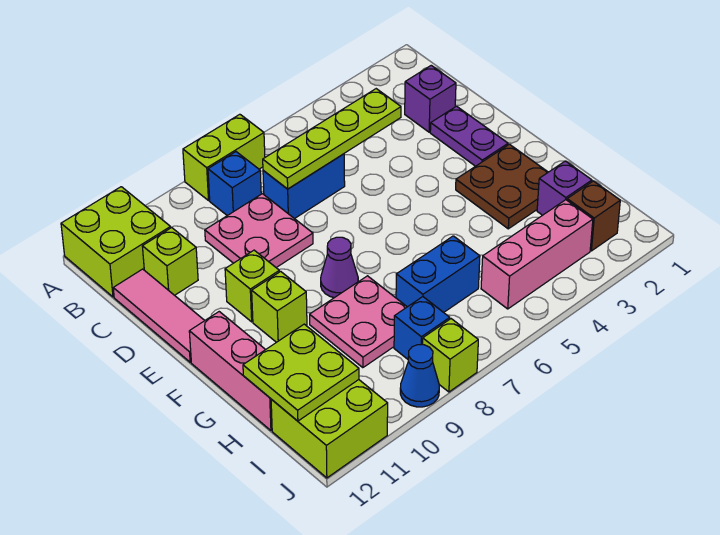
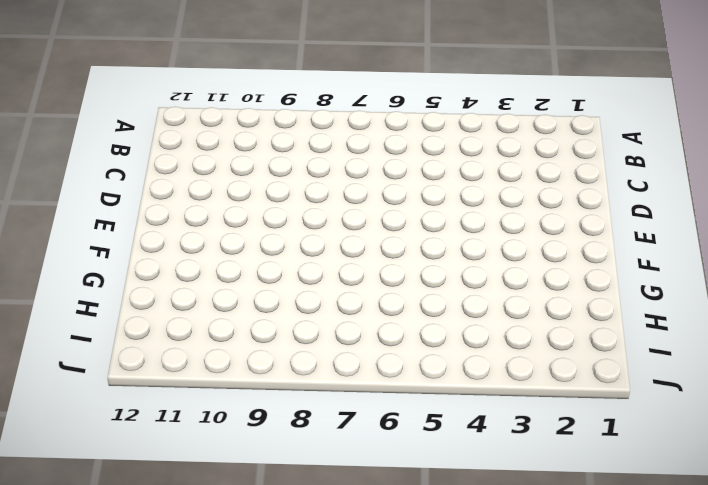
none -> lime brick A7:A8 level 1
none -> lime brick A11:B12 level 1
none -> blue brick B8 level 1

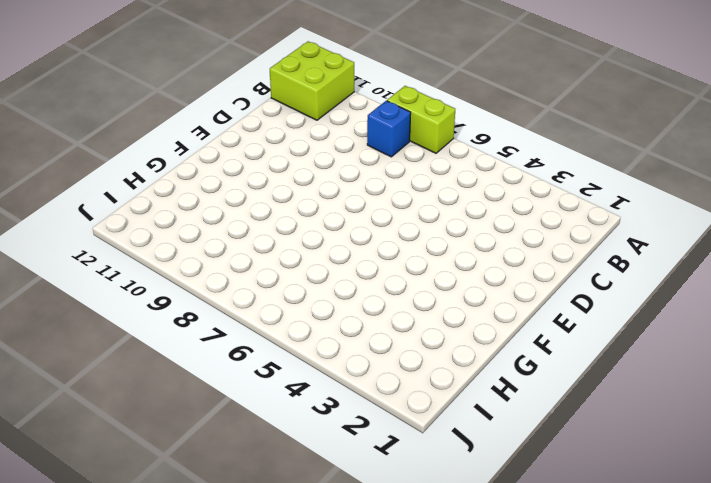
none -> purple brick C2 level 1
none -> blue brick C6:C7 level 1
none -> pink plate C8:D9 level 1

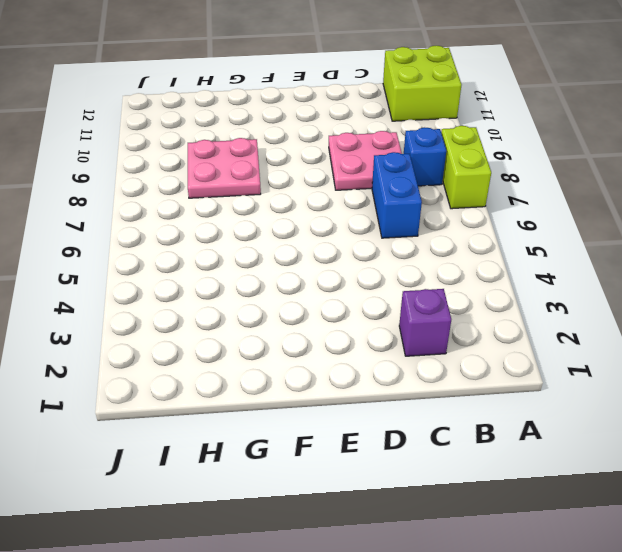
none -> lime brick C11 level 1
none -> pink tile C12:E12 level 1
none -> purple plate D2:E2 level 1

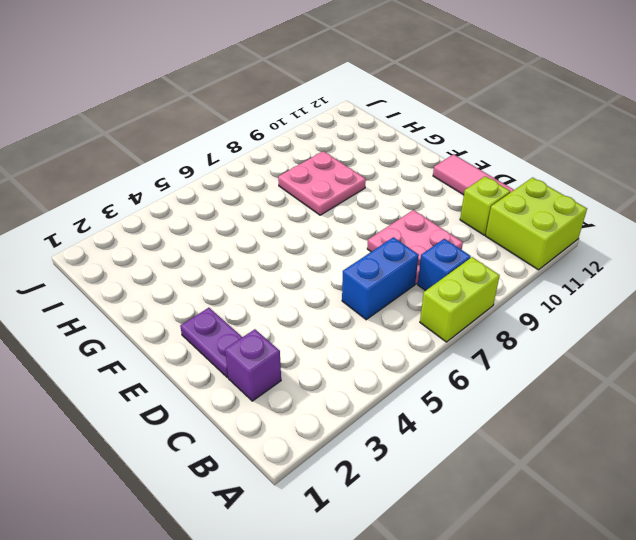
none -> lime brick E10 level 1
none -> brown plate F2:G3 level 1
none -> purple cone F8 level 1

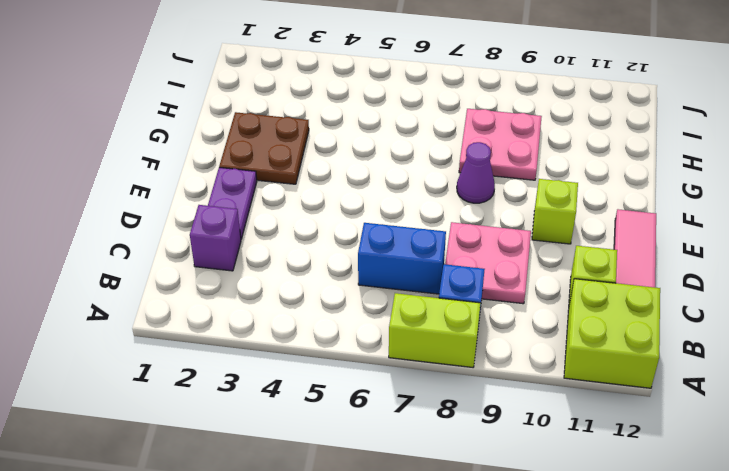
none -> lime brick F10 level 1
none -> pink brick F12:H12 level 1
none -> purple brick H2 level 1

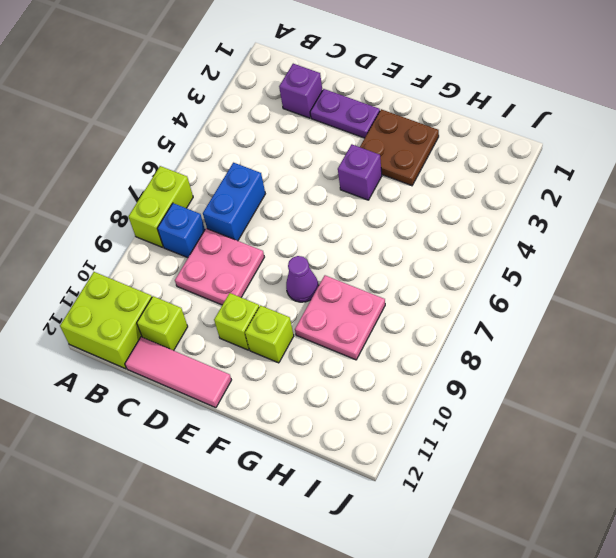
purple brick F4 level 1 -> purple brick H2 level 1
none -> pink brick F12:H12 level 1
none -> blue brick H6:H7 level 1
none -> brown brick I2 level 1

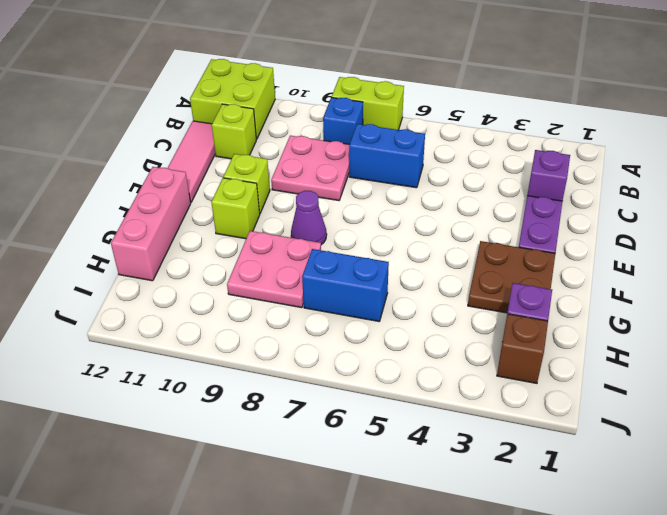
none -> pink brick I3:I5 level 1
none -> blue brick I8 level 1
none -> lime brick I11:J12 level 1

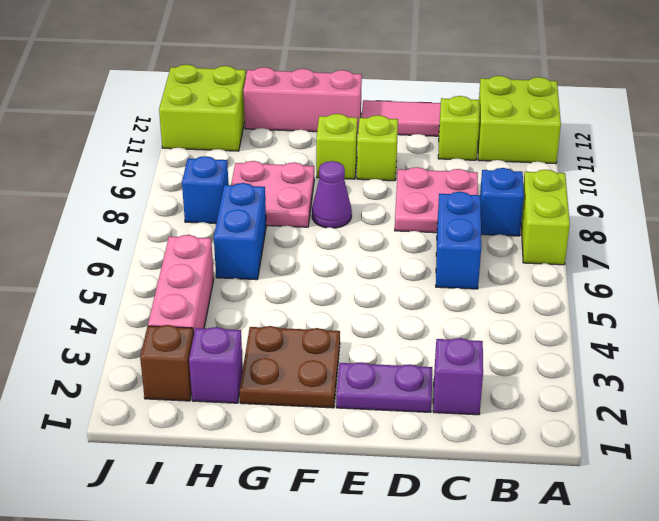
none -> lime brick J8 level 1
none -> blue cone J9 level 1
none -> lime plate C4:C7 level 2

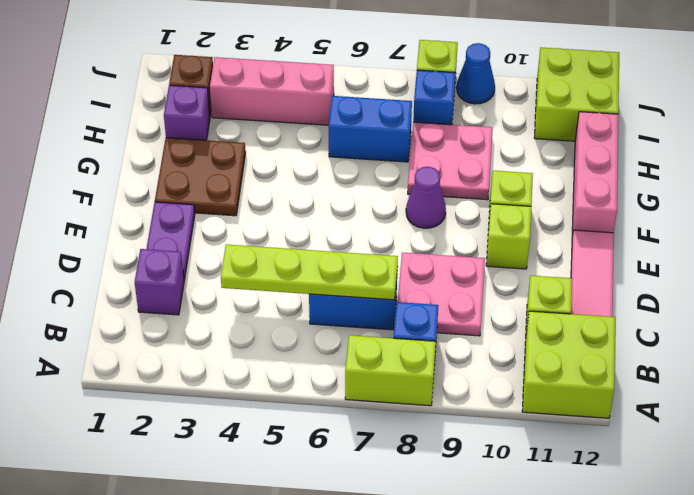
none -> lime plate H11:I12 level 2

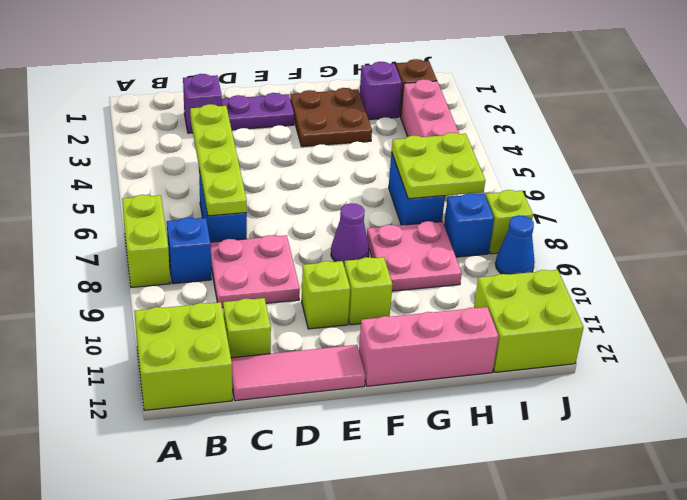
lime plate H6:I7 level 2 -> lime plate H11:I12 level 2

